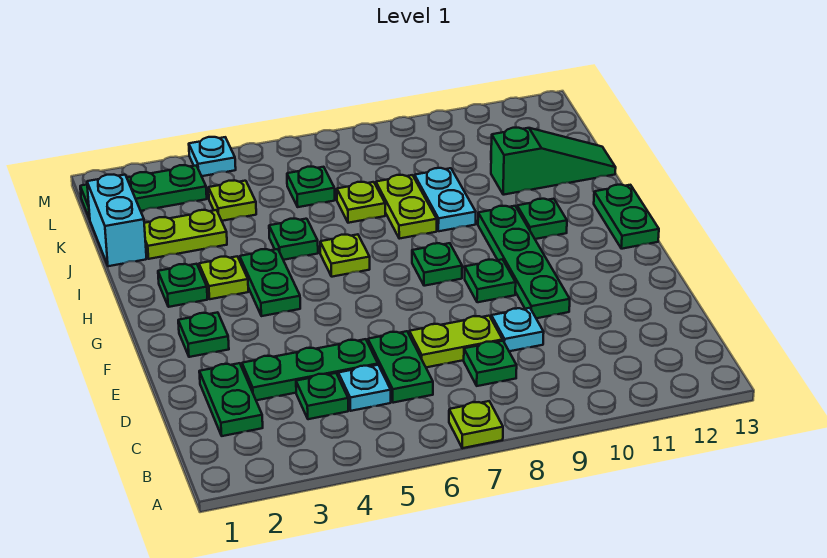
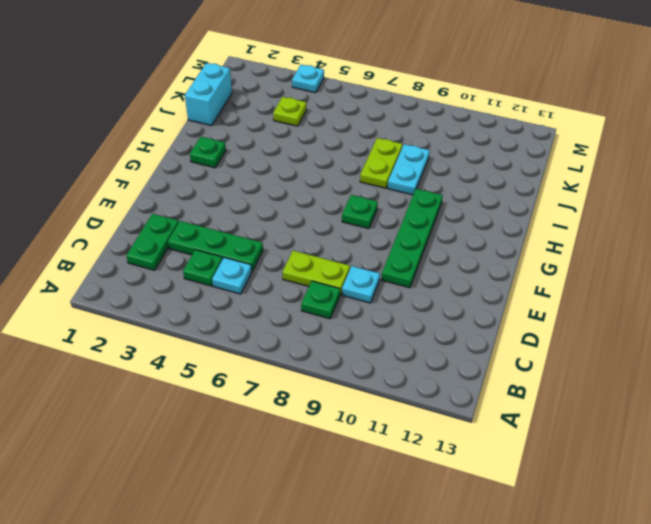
none -> lime plate A7 level 1
none -> green plate C6:D6 level 1
none -> green plate F2 level 1
none -> green plate F9 level 1

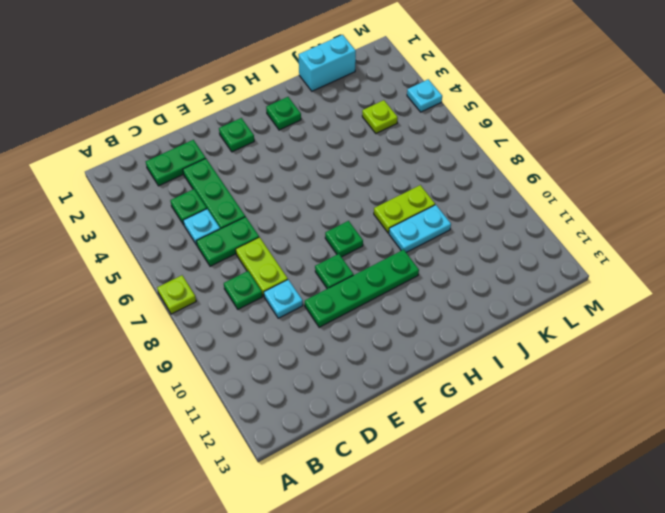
none -> green plate G4:H4 level 1
none -> green plate G13:H13 level 1
none -> lime plate H3 level 1
none -> lime plate H6 level 1

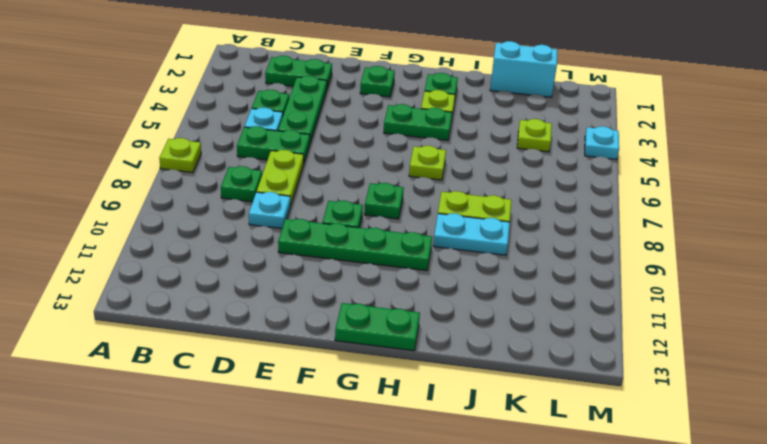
none -> green plate H11 level 1
none -> green plate I5 level 1
none -> lime plate J2:J3 level 1
none -> lime plate J7 level 1

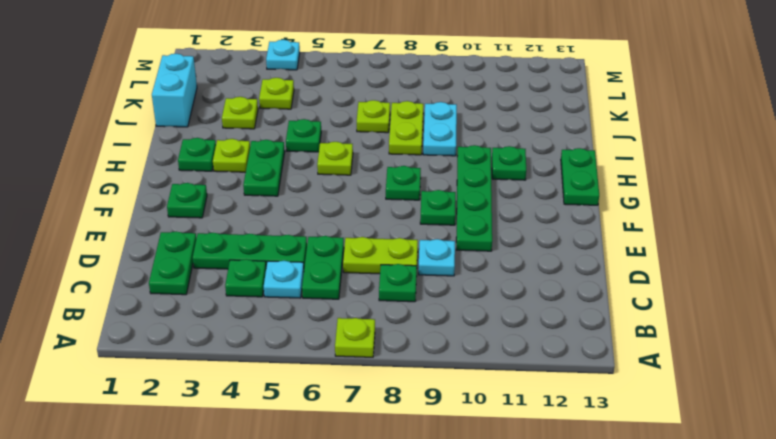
lime plate J3 level 1 -> lime plate J2:J3 level 1
none -> green slope J11:J13 level 1 top 11
none -> green plate K6 level 1
none -> green plate L1:L3 level 1

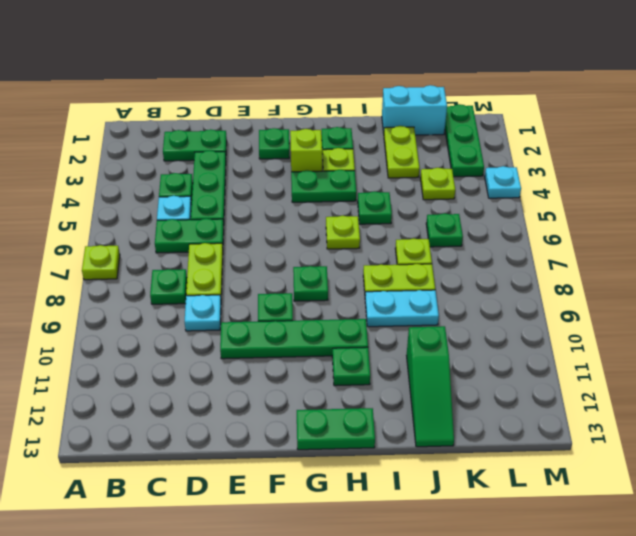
lime brick G3 level 1 -> none

